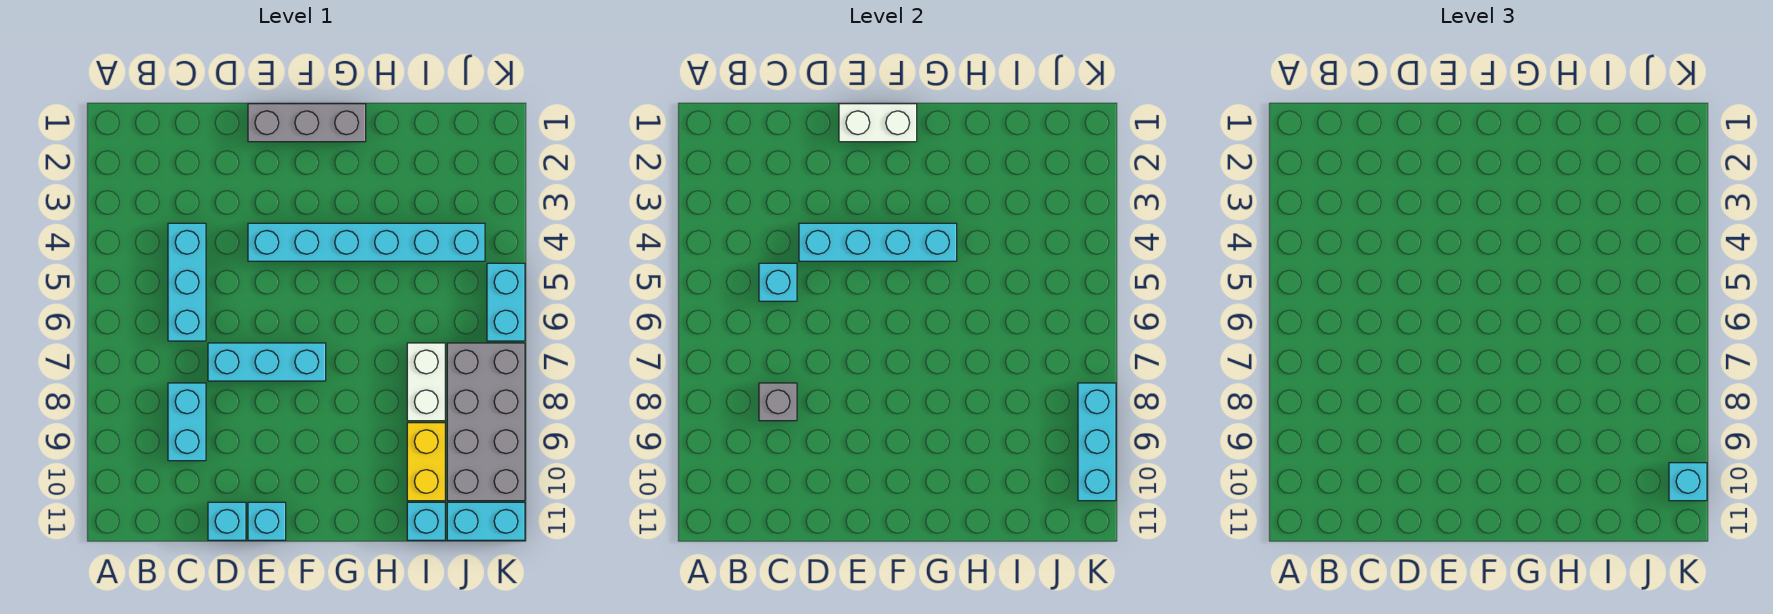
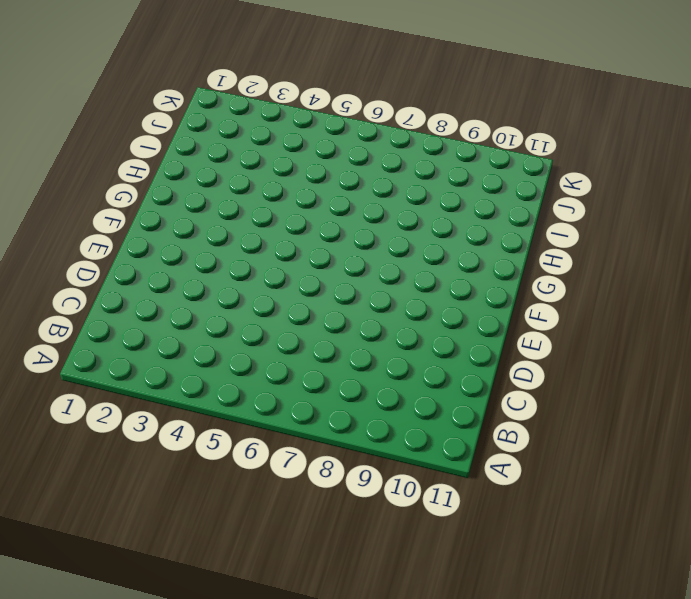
none -> cyan brick C4:C6 level 1
none -> cyan brick C8:C9 level 1
none -> cyan brick D7:F7 level 1

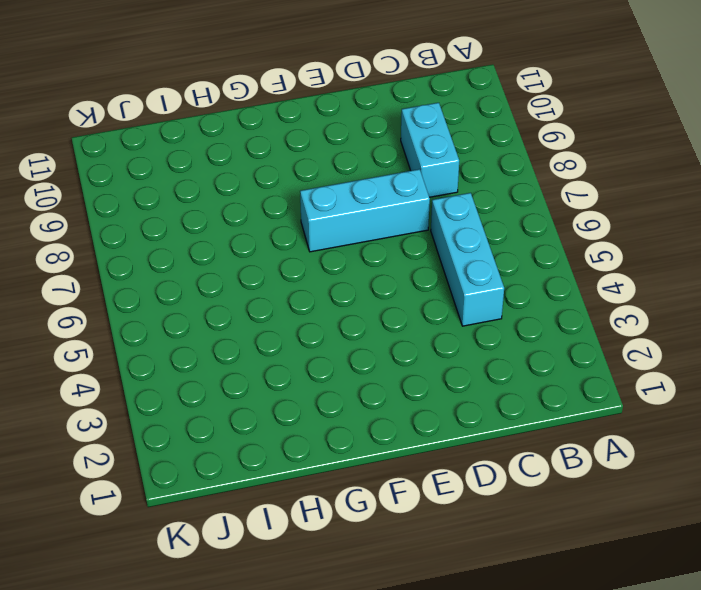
none -> cyan brick D11 level 1
none -> grey brick E1:G1 level 1
none -> cyan brick E4:J4 level 1

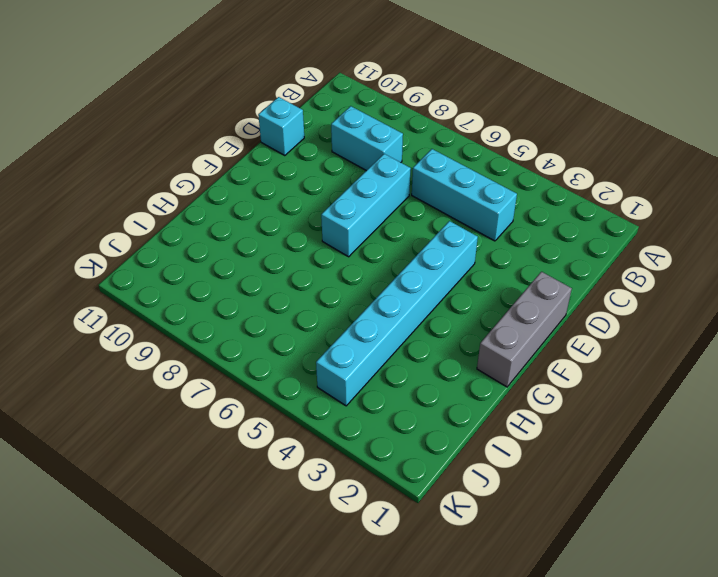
none -> cyan brick E11 level 1
none -> white brick I7:I8 level 1
none -> yellow brick I9:I10 level 1

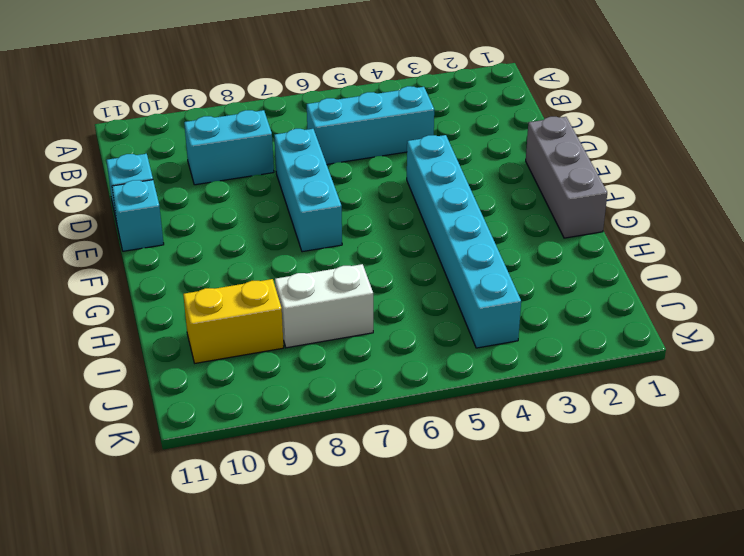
none -> cyan brick I11 level 1
none -> grey brick J7:K10 level 1
none -> cyan brick J11:K11 level 1

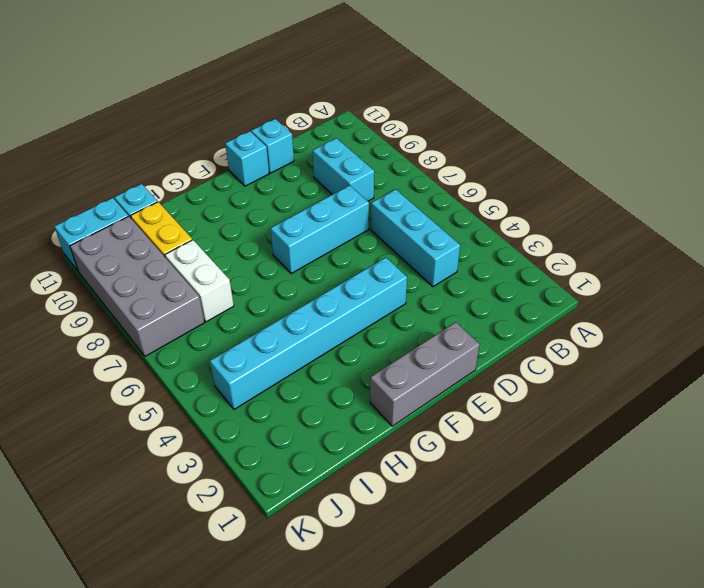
none -> cyan brick K5:K6 level 1
none -> cyan brick C5 level 2
none -> grey brick C8 level 2

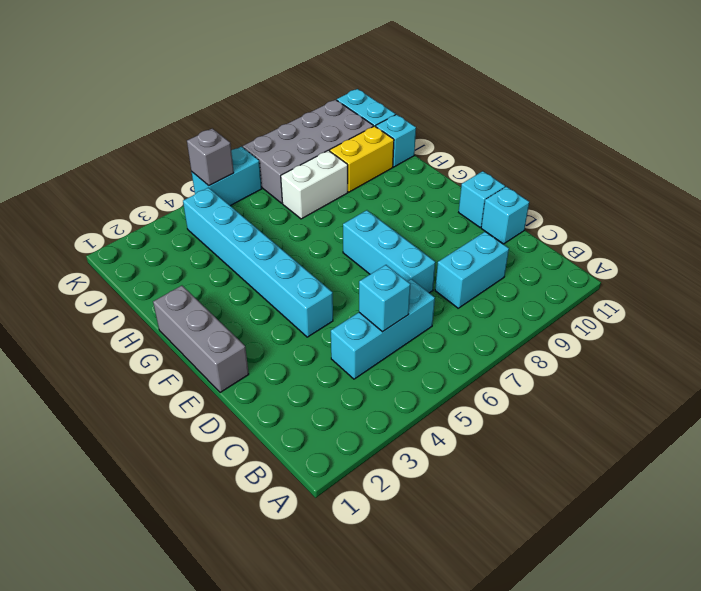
grey brick K5 level 2 -> grey brick C8 level 2
none -> cyan brick D4:G4 level 2
none -> white brick E1:F1 level 2
none -> cyan brick K8:K10 level 2

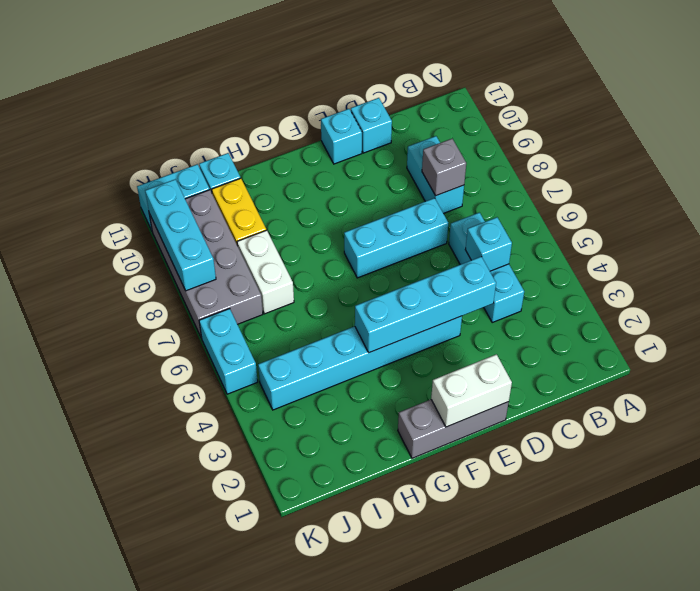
none -> cyan brick K10 level 3

